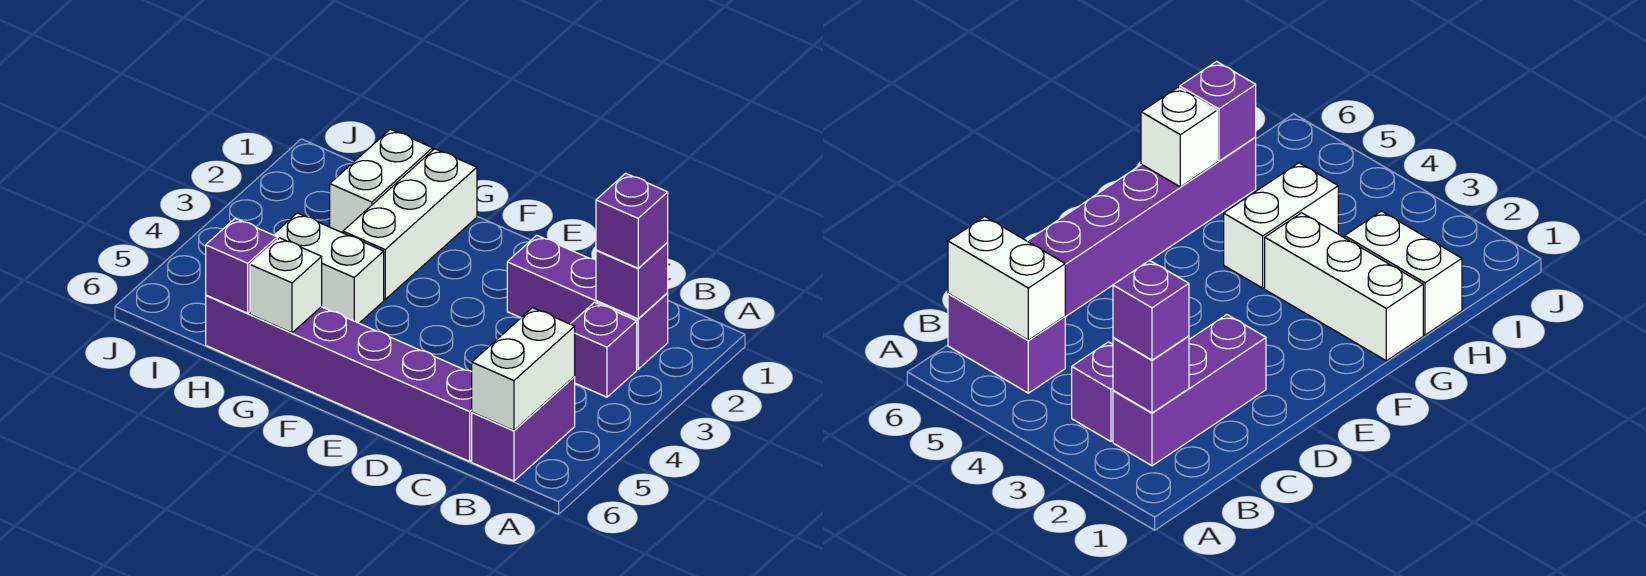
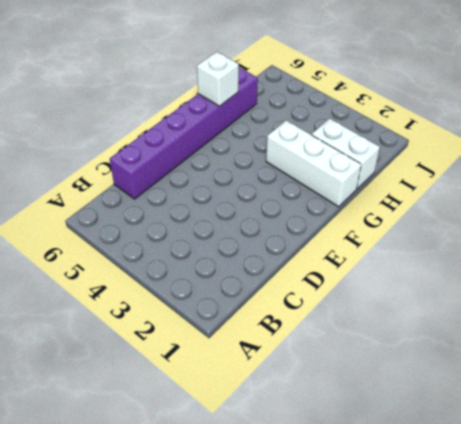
none -> purple brick B2:D2 level 1
none -> purple brick B3 level 1
none -> purple brick B5:B6 level 1

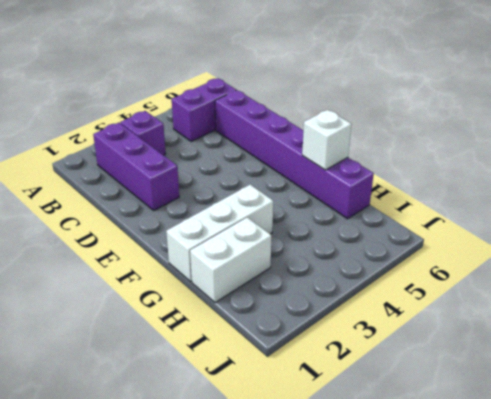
none -> white brick G4:H4 level 1
none -> purple brick B2 level 2
none -> white brick B5:B6 level 2

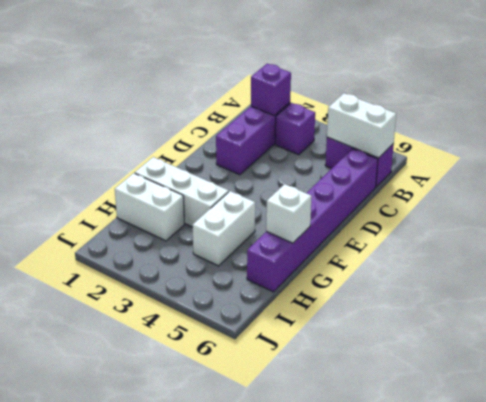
none -> purple brick H6 level 2
none -> purple brick B2 level 3

